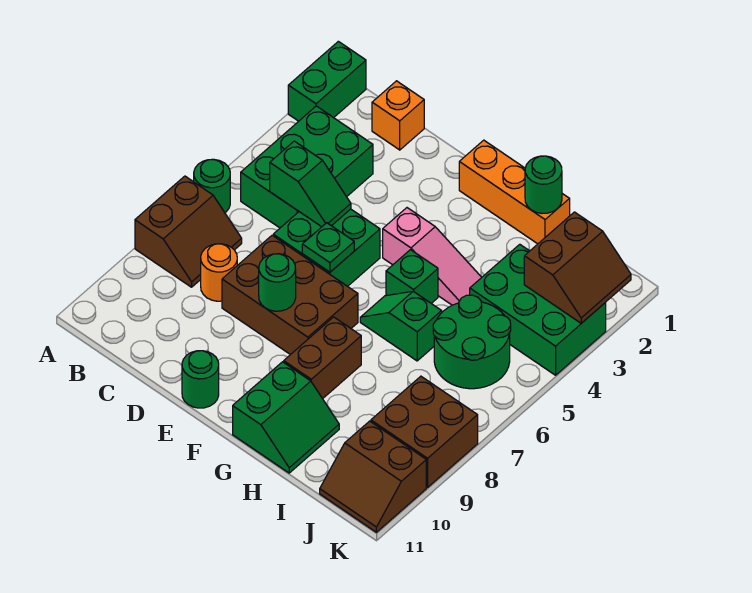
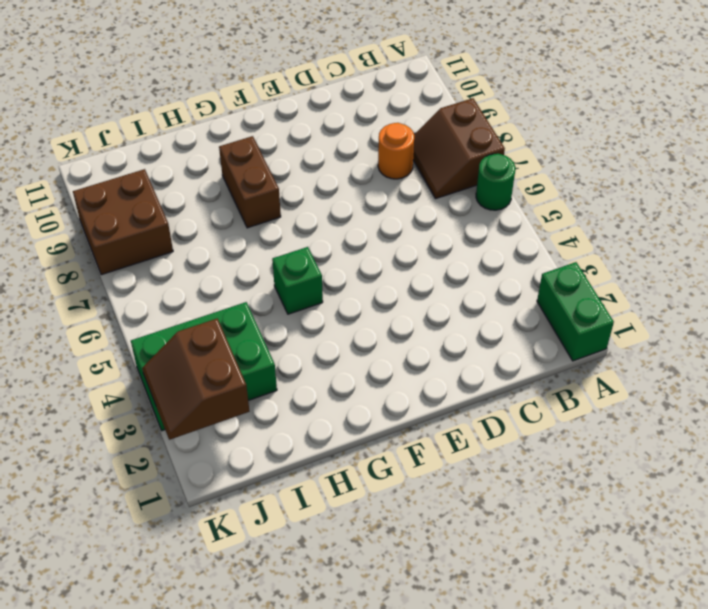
none -> green brick B3:C5 level 1
none -> orange brick C1 level 1
none -> green brick D5:E6 level 1

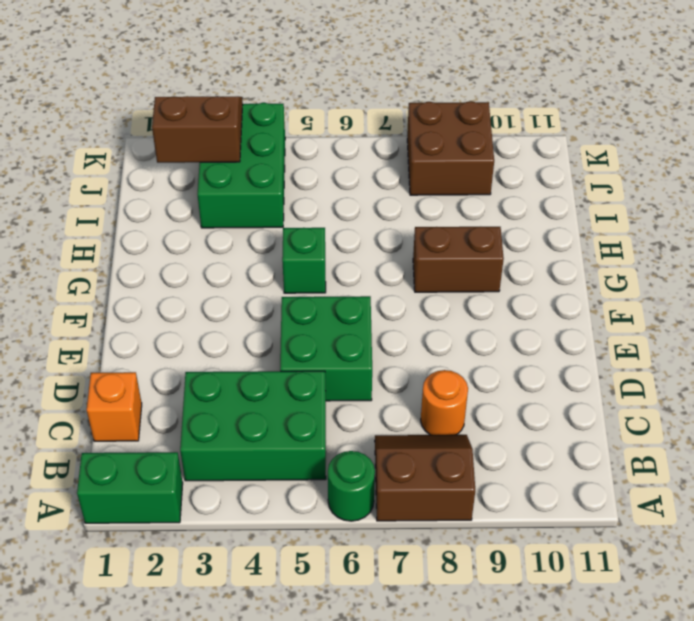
none -> brown brick D7:F8 level 1
none -> green round brick E11 level 1
none -> orange brick F1:H1 level 1

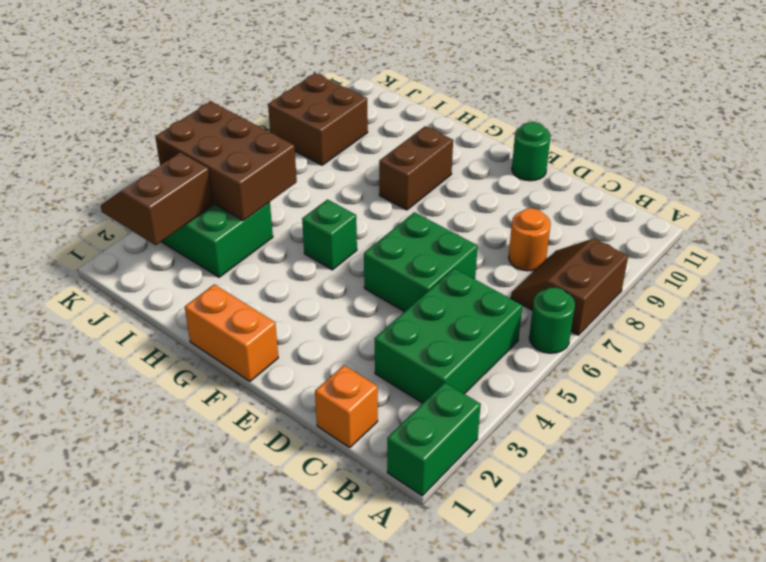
orange brick F1:G1 level 1 -> orange brick F1:H1 level 1
brown brick I4:K5 level 2 -> brown brick D7:F8 level 1
none -> pink slope F4:H4 level 1 top F
none -> green slope G6:H6 level 1 top H
none -> green slope G10:H11 level 1 top G

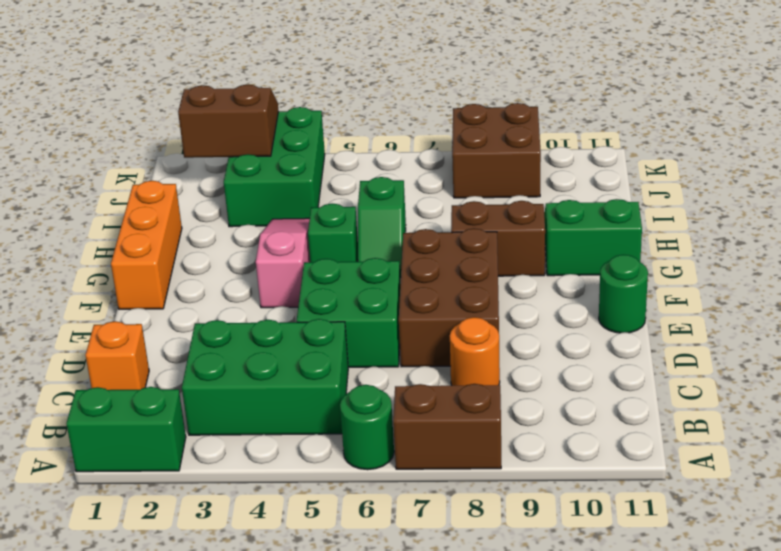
none -> green round brick I5:J6 level 1
none -> brown slope J10:K11 level 1 top 10
none -> green slope C5:D5 level 2 top C

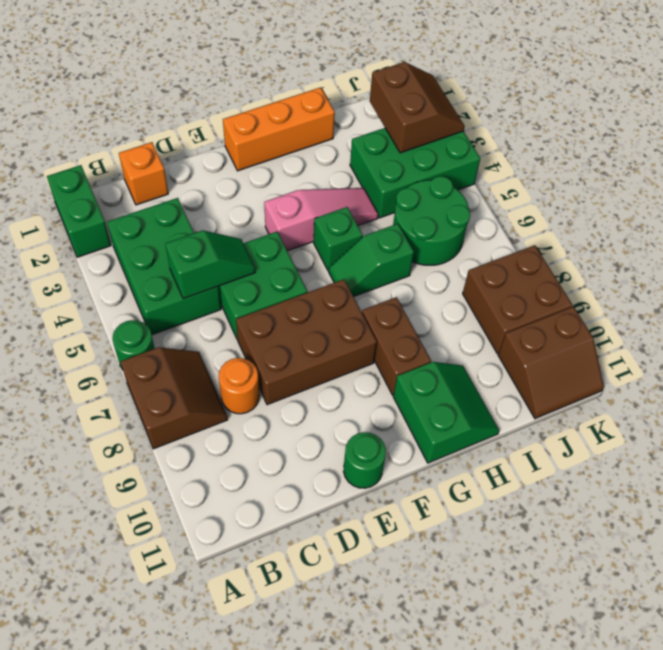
none -> green plate E6 level 2
none -> green round brick E8 level 2
none -> green round brick H1 level 2

